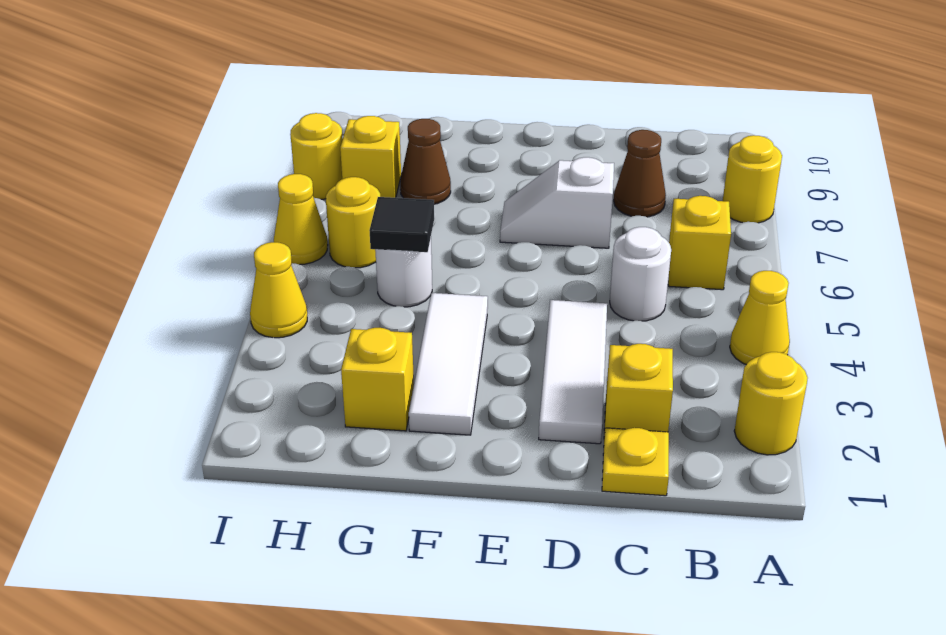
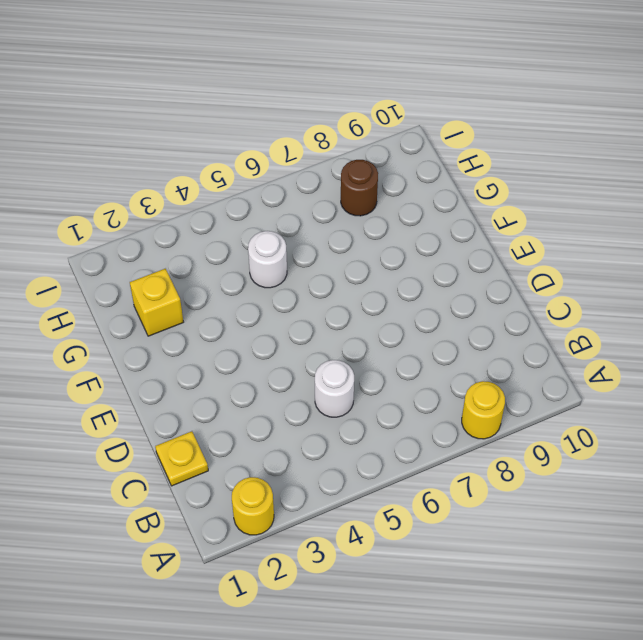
brown round brick H8 level 1 -> yellow brick H8 level 1
none -> yellow cone A4 level 1
none -> yellow brick B6 level 1
none -> yellow brick C2 level 1

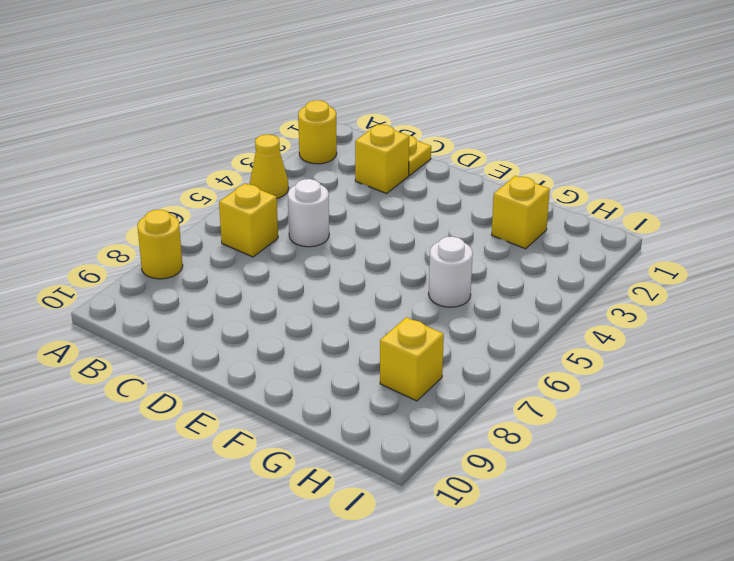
none -> brown cone C8 level 1
none -> white tile D2:D4 level 1
none -> white slope D7:E7 level 1 top D

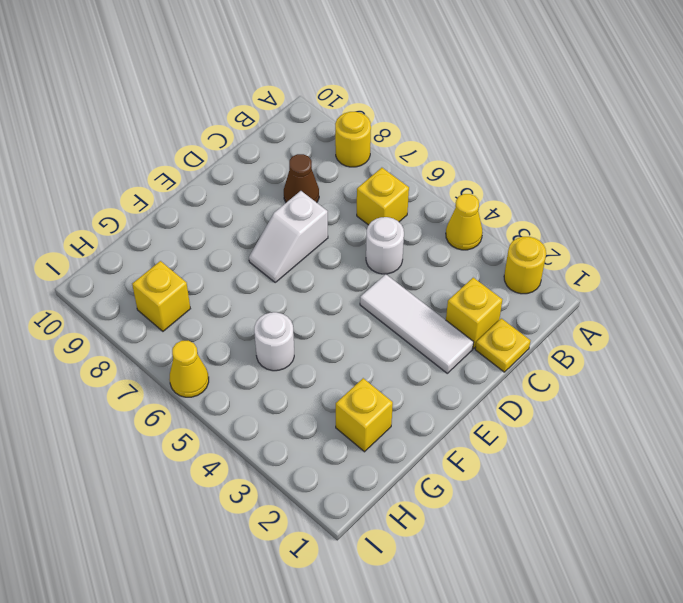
none -> white tile F2:F4 level 1
none -> brown cone G8 level 1
none -> yellow round brick H6 level 1

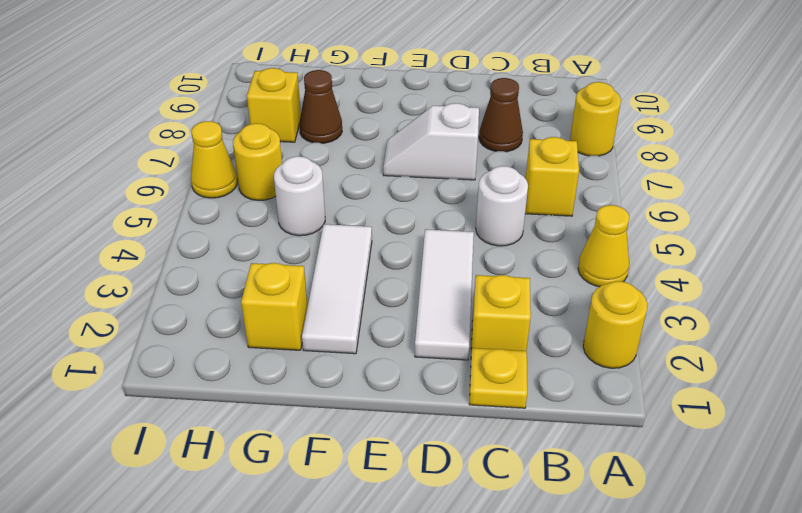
none -> yellow cone I4 level 1
none -> yellow round brick I8 level 1
none -> black tile G5 level 2

